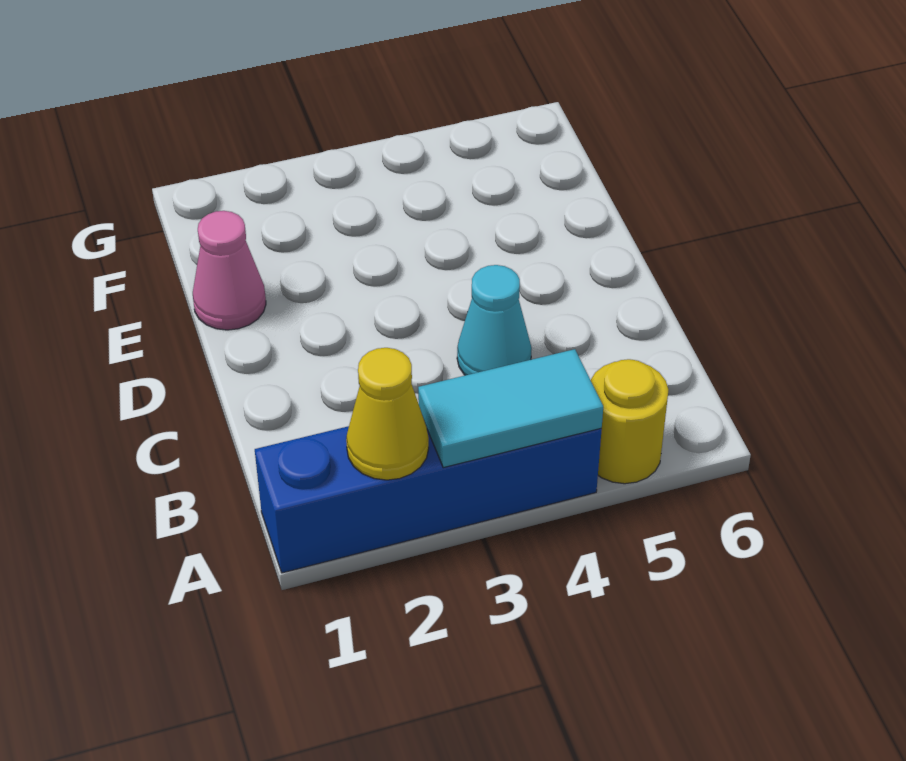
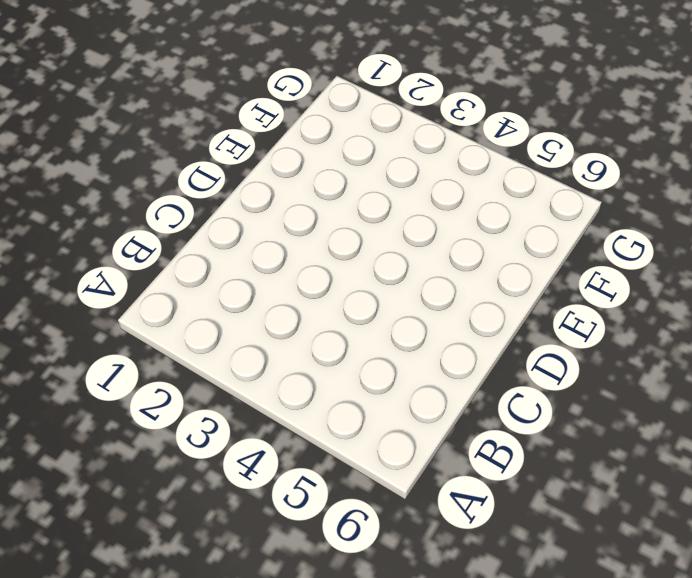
none -> blue brick A1:A4 level 1
none -> yellow round brick A5 level 1

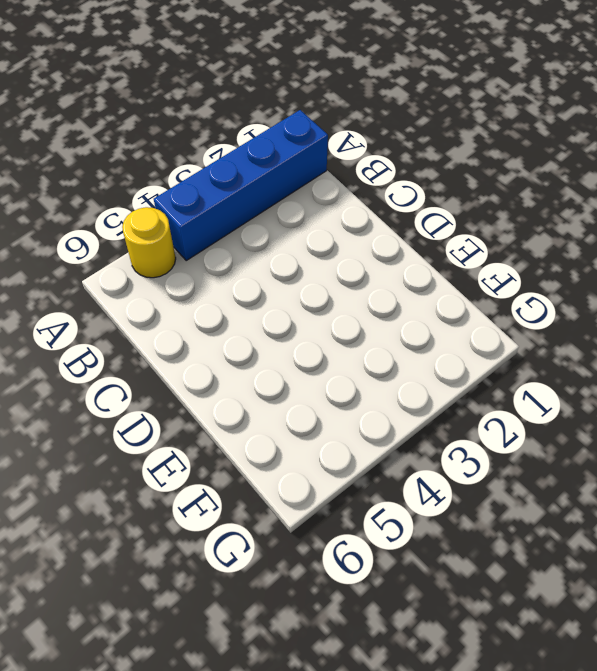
none -> cyan cone C4 level 1
none -> pink cone E1 level 1

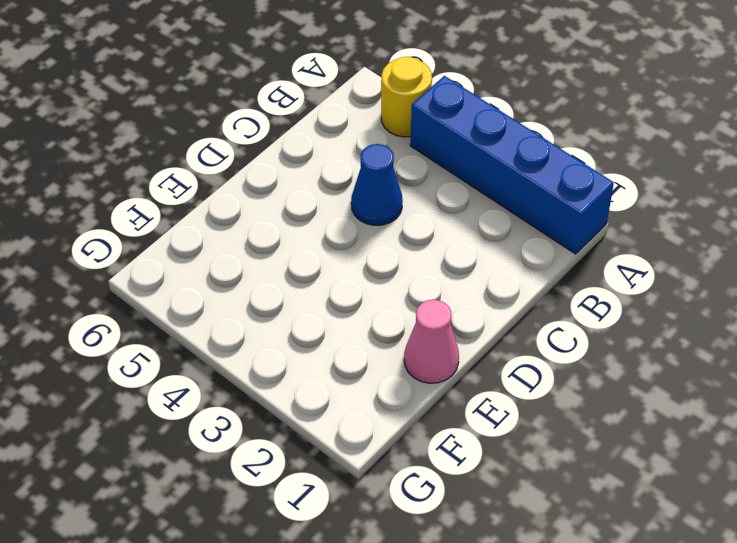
blue cone C4 level 1 -> cyan cone C4 level 1
none -> yellow cone A2 level 2
none -> cyan tile A3:A4 level 2

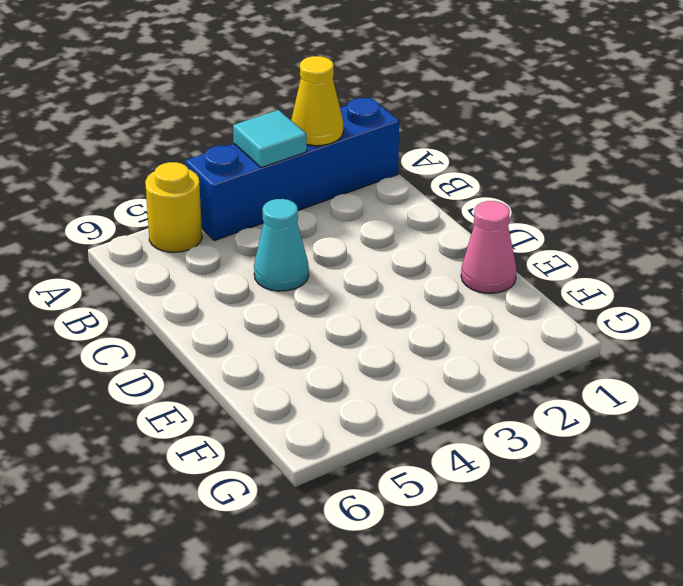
cyan tile A3 level 2 -> cyan tile A3:A4 level 2

